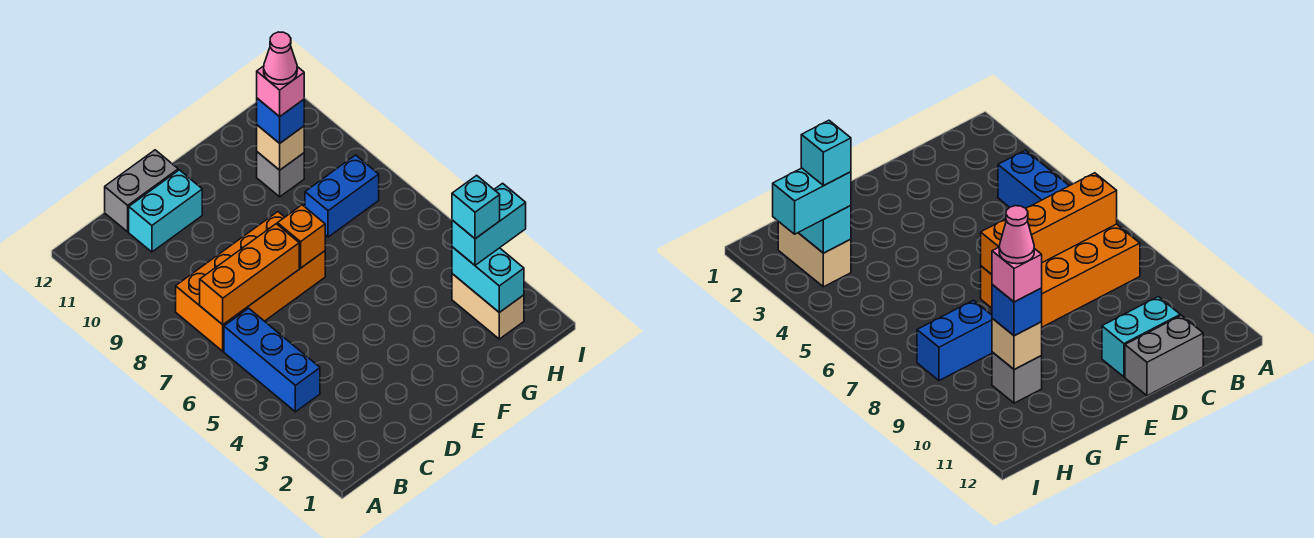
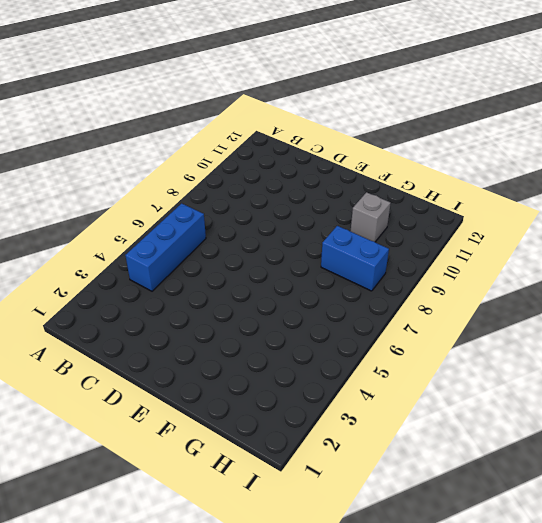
none -> orange brick B7:E8 level 1
none -> cyan brick C11:D11 level 1
none -> grey brick C12:D12 level 1

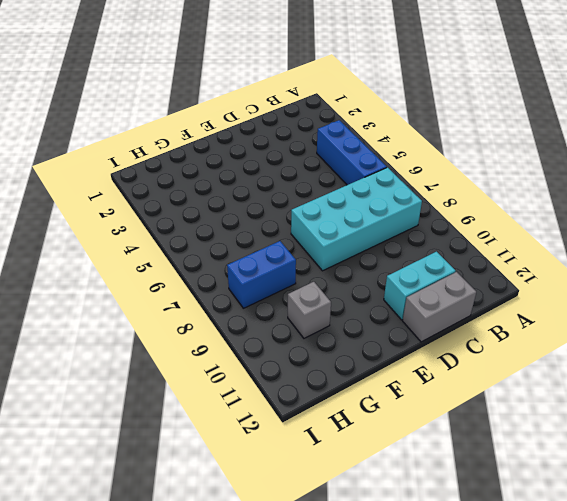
cyan brick B7:E8 level 1 -> orange brick B7:E8 level 1
none -> tan brick H2:H3 level 1
none -> orange brick B7:D7 level 2
none -> orange brick E7 level 2

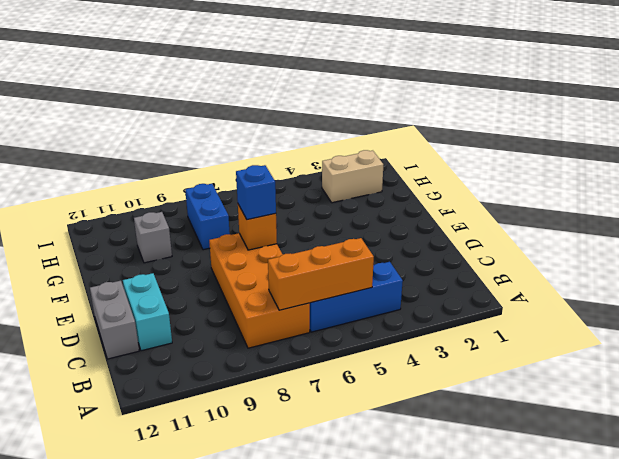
orange brick B5:B7 level 2 -> orange brick B7:D7 level 2
blue brick E7 level 3 -> blue brick G10 level 3
none -> tan brick G10 level 2
none -> cyan brick H2:H3 level 2
none -> cyan brick H3:I3 level 3

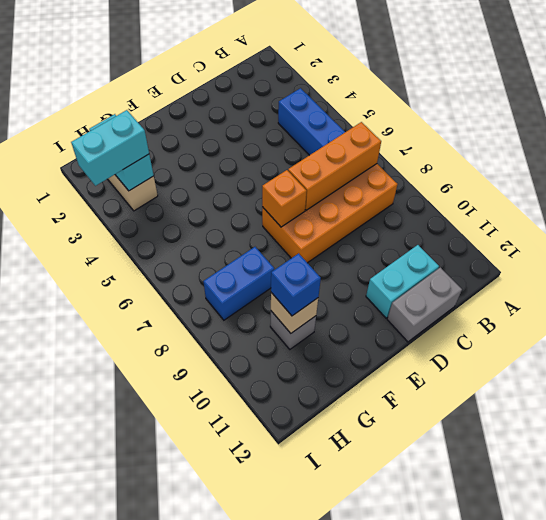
none -> pink brick G10 level 4
none -> cyan brick H3 level 4
none -> pink cone G10 level 5

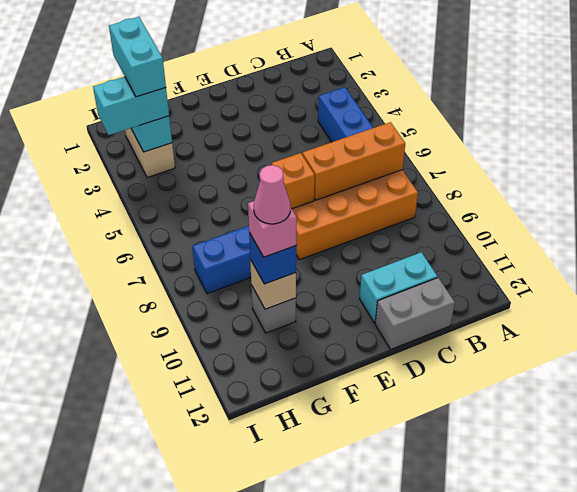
cyan brick H2:H3 level 4 -> cyan brick H3 level 4

